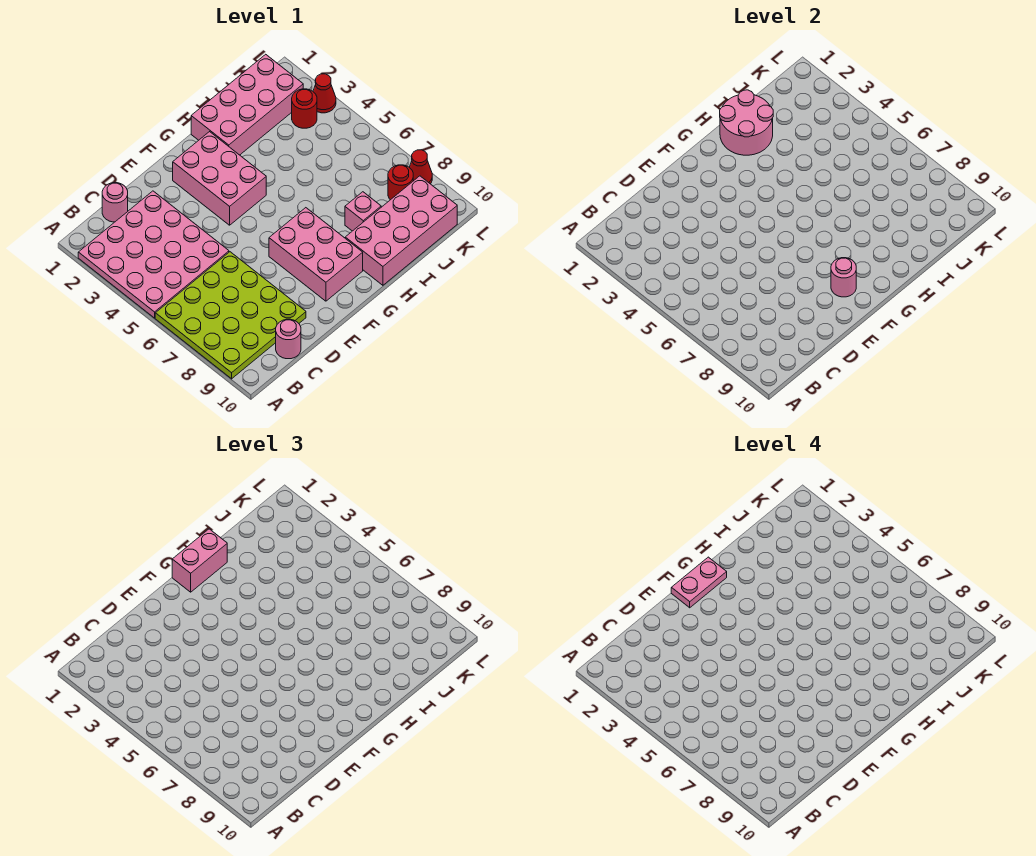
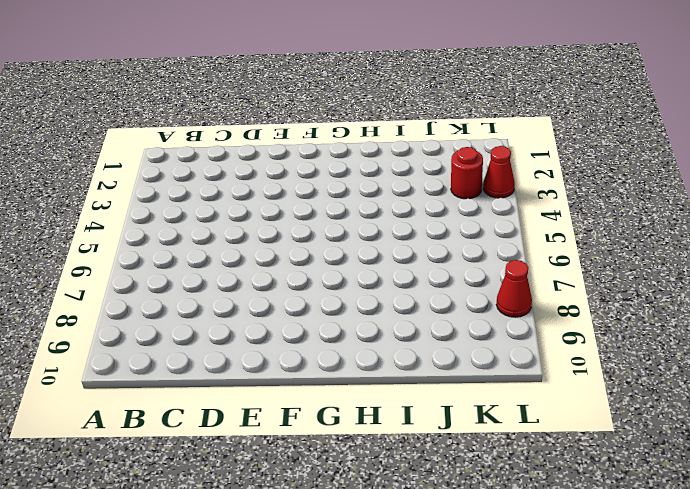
none -> pink plate A2:D5 level 1
none -> lime plate A6:D9 level 1
none -> pink round brick C1 level 1

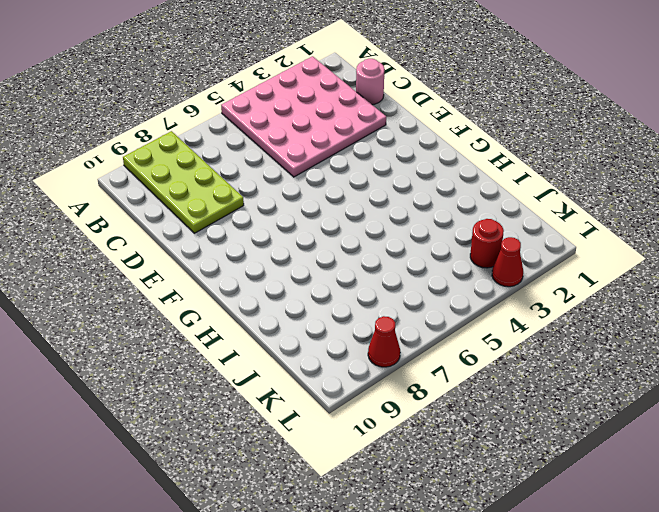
lime plate A8:D9 level 1 -> lime plate A6:D9 level 1
none -> pink round brick C10 level 1
none -> pink brick F2:G4 level 1
none -> pink brick F7:G9 level 1

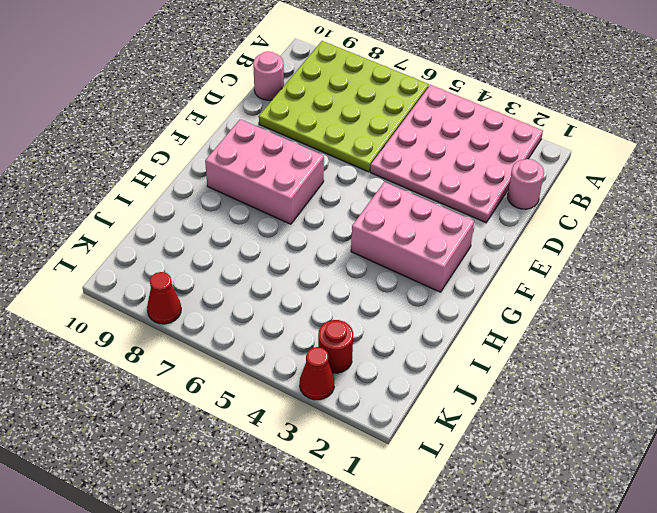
none -> pink brick H1:K2 level 1
none -> pink brick H9:K10 level 1
none -> pink brick I8 level 1

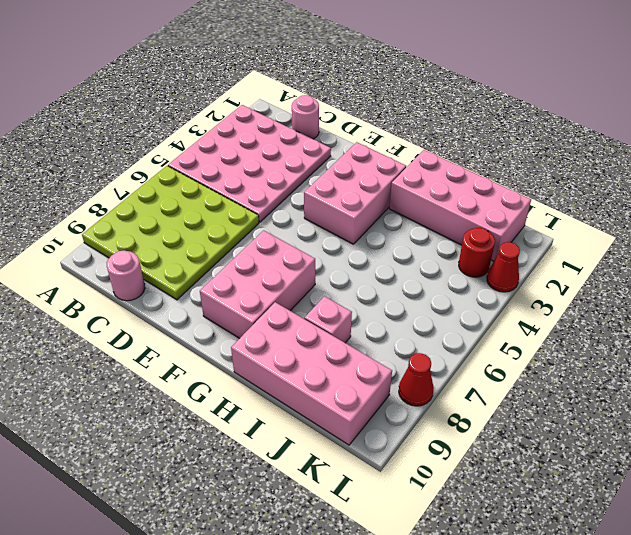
none -> red round brick K8 level 1
none -> pink round brick F9 level 2
none -> pink round brick H1:I2 level 2

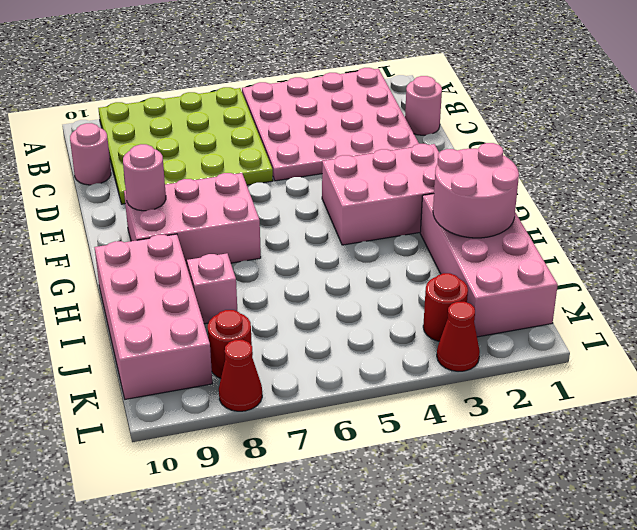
none -> pink brick G1:H1 level 3
none -> pink plate F1:G1 level 4

